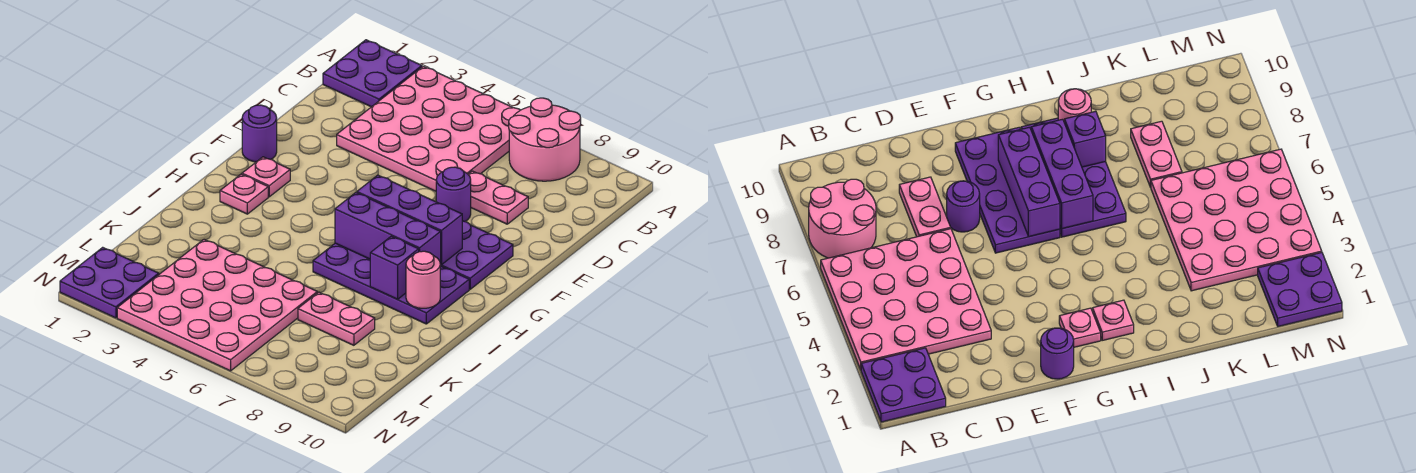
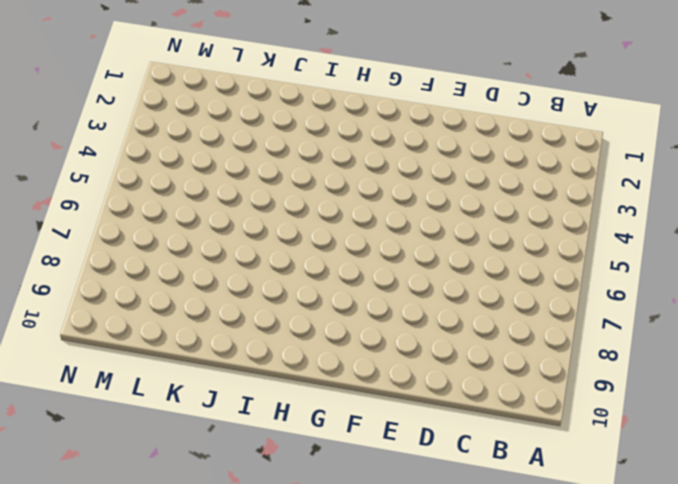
none -> purple plate A1:B2 level 1
none -> pink plate A3:D6 level 1
none -> pink round brick A7:B8 level 1

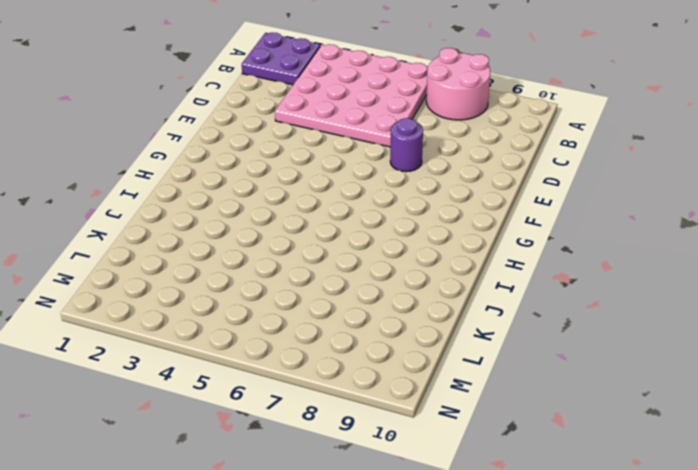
none -> pink plate D7:D8 level 1
none -> purple round brick F1 level 1
none -> purple plate F6:G9 level 1

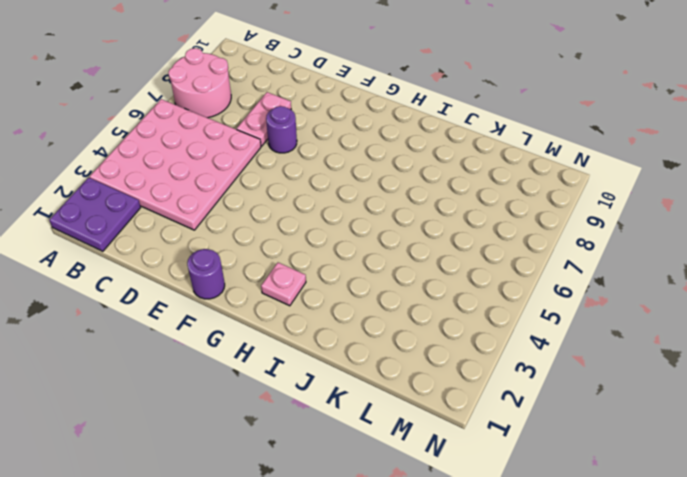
none -> purple plate F6:G9 level 1
none -> pink plate G2 level 1
none -> purple plate H6:I9 level 1

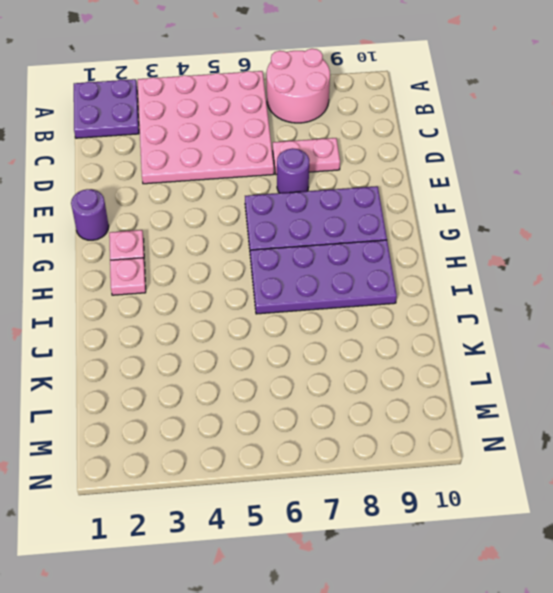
none -> pink plate K3:N6 level 1
none -> pink plate K7:K8 level 1
none -> purple plate M1:N2 level 1

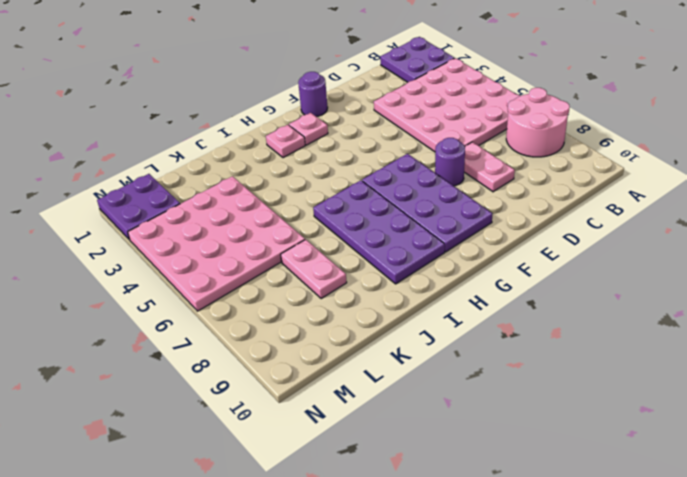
none -> purple brick G6:G8 level 2
none -> purple brick H6:H8 level 2
none -> purple brick I8 level 2

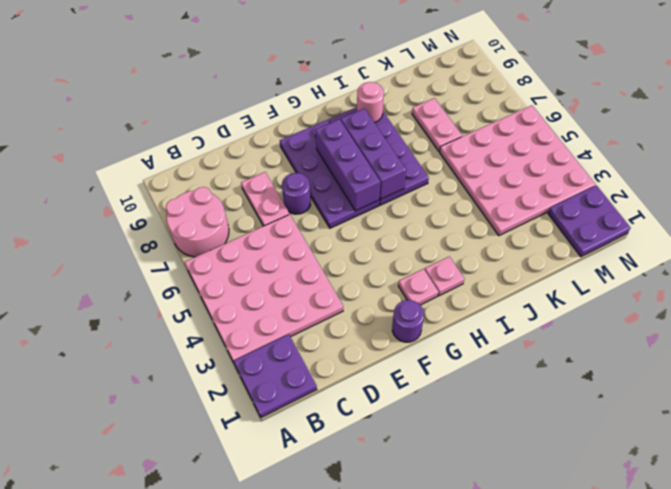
none -> purple brick I8 level 2

